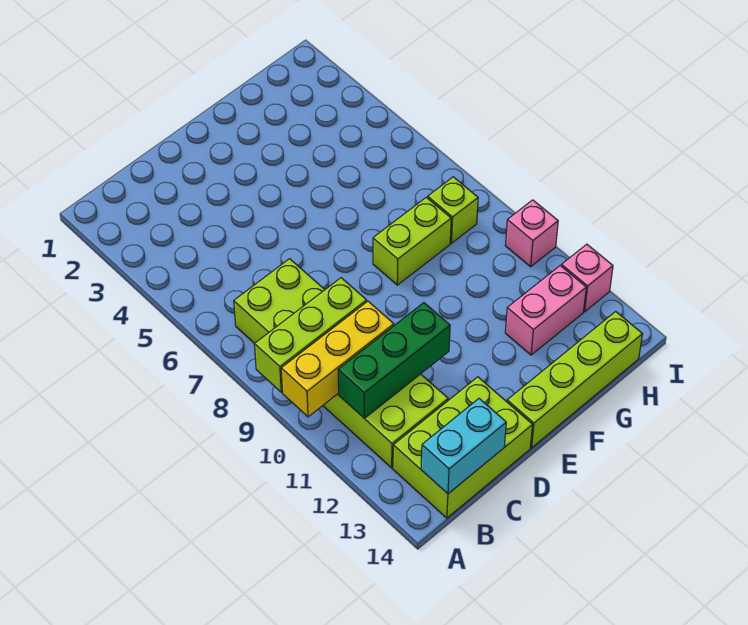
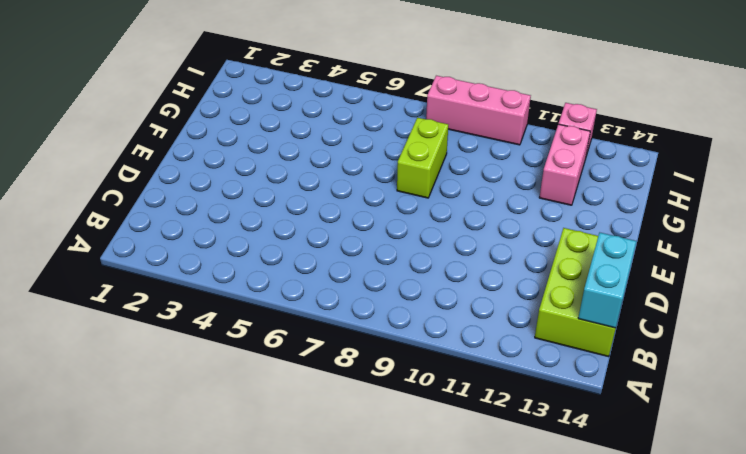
pink brick I8:I10 level 1 -> pink brick I10 level 1
none -> lime brick B7:C12 level 1
none -> lime brick E14:H14 level 1
none -> lime brick H8 level 1

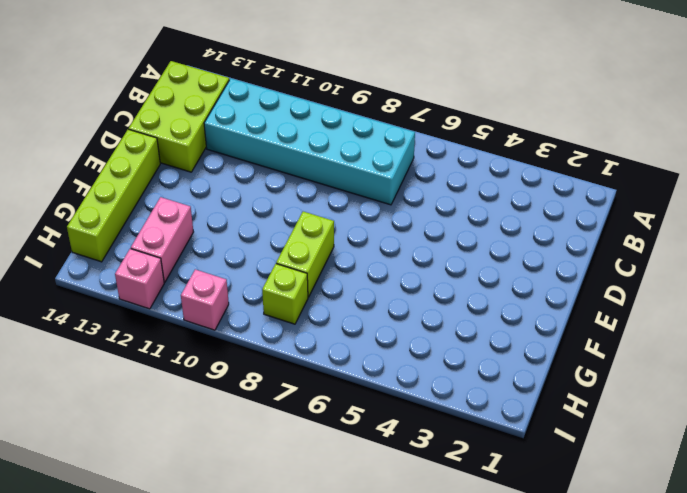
cyan brick B7:C12 level 1 -> lime brick B7:C12 level 1
none -> lime brick A9:C9 level 2
none -> yellow brick A10:C10 level 2
none -> green brick B11:D11 level 2

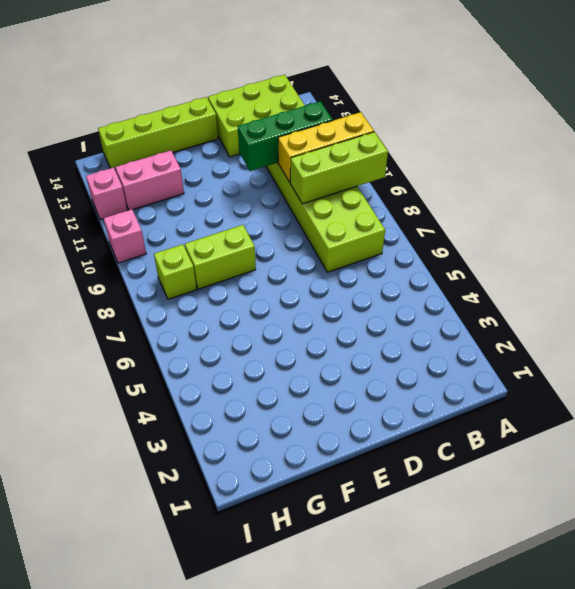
none -> cyan brick B14:C14 level 2

